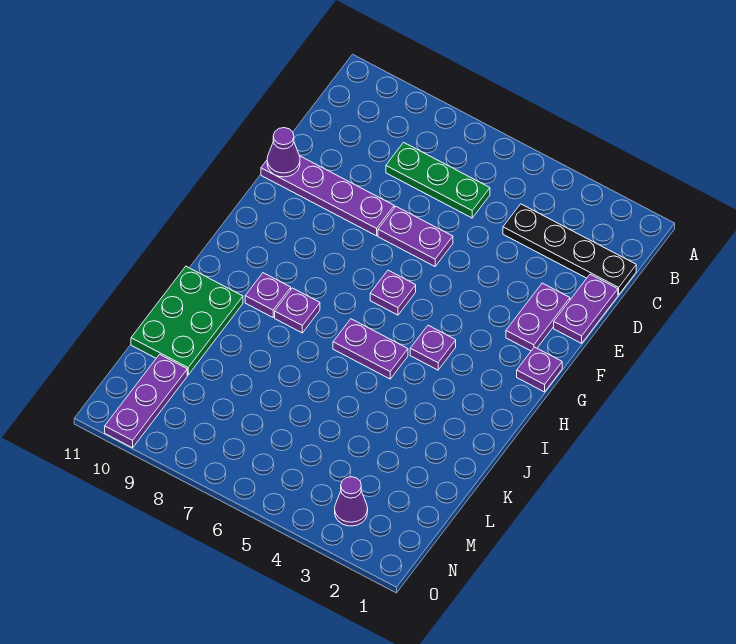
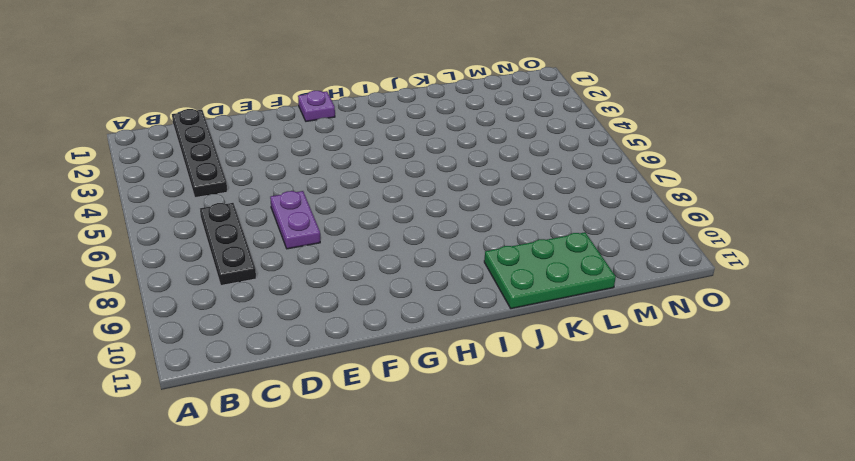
black plate C6:C8 level 1 -> green plate C6:C8 level 1
none -> purple plate D1:E1 level 1
none -> purple plate E2:F2 level 1
none -> purple plate E8:E11 level 1

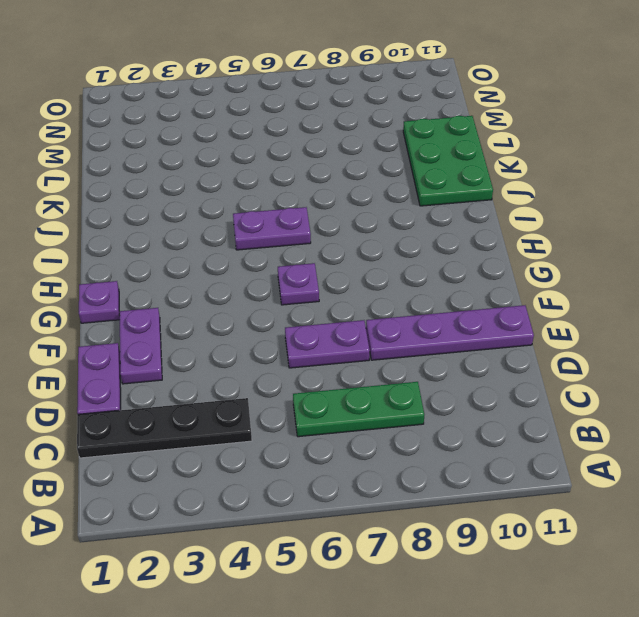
none -> purple plate H4 level 1
none -> purple plate I8 level 1
none -> purple plate I9 level 1

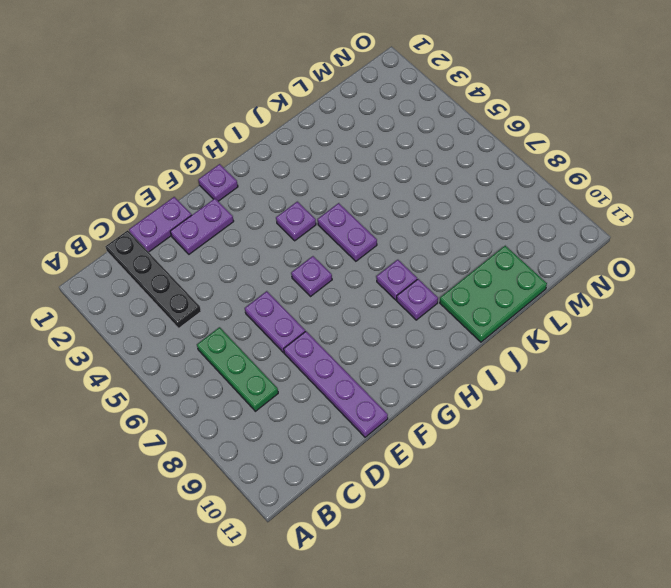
none -> purple plate M10:O10 level 1
none -> purple cone N3 level 1
none -> purple cone E11 level 2

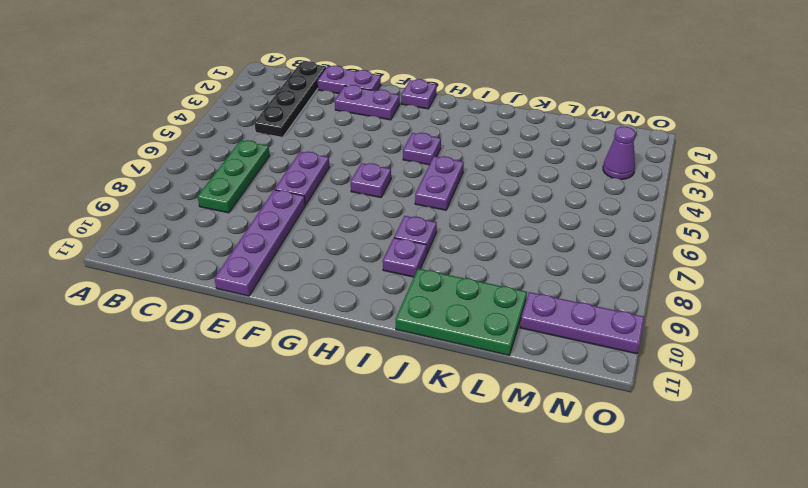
none -> purple cone E11 level 2

